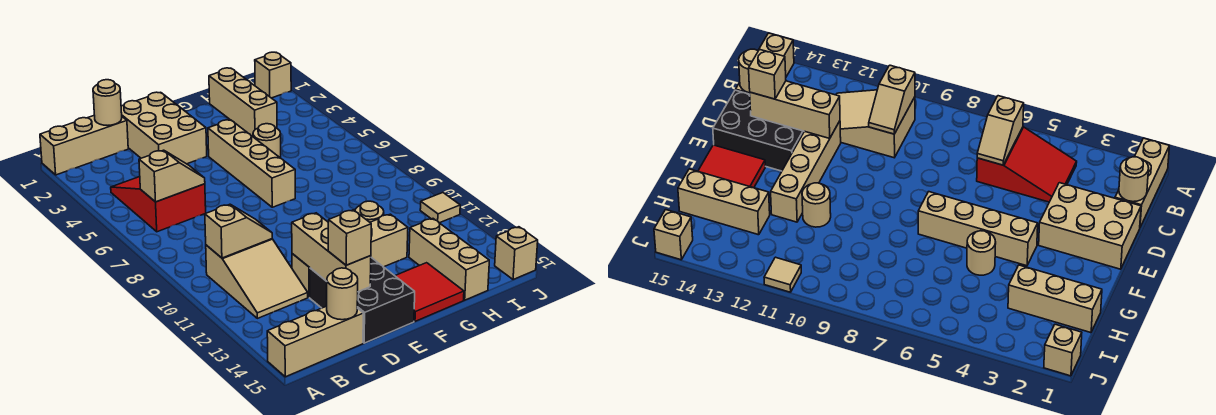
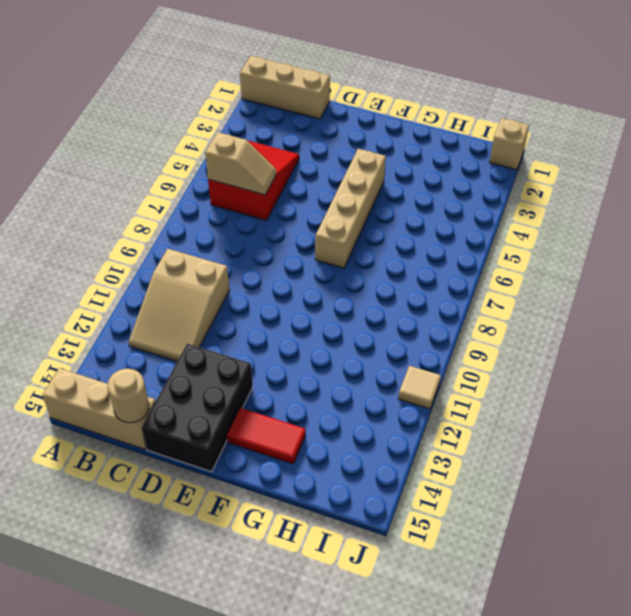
red tile F14:G14 level 1 -> red tile F14:G15 level 1
none -> tan brick D1:E3 level 1
none -> tan brick D12:G12 level 1
none -> tan round brick G5 level 1

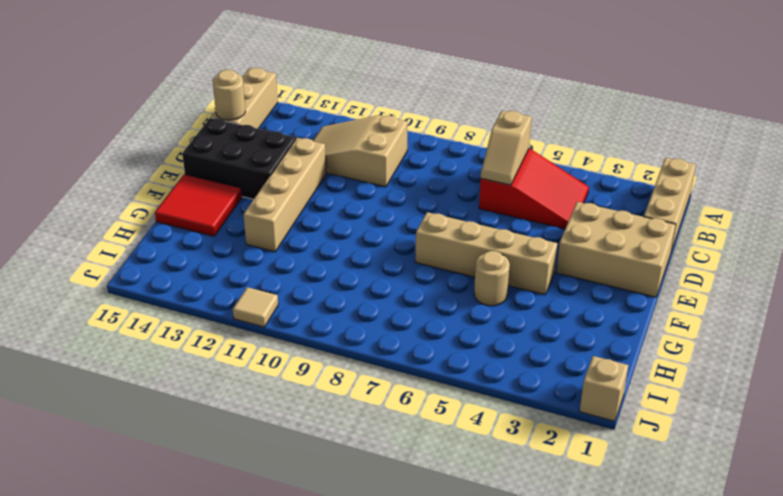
none -> tan round brick G11 level 1
none -> tan brick H1:H3 level 1
none -> tan brick H13:H15 level 1

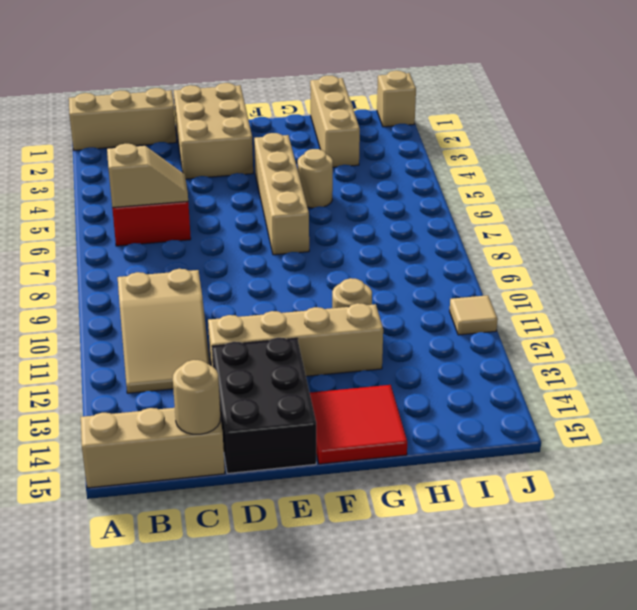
none -> tan brick H13:H15 level 1
none -> tan brick J15 level 1
none -> tan slope B10:C10 level 2 top B

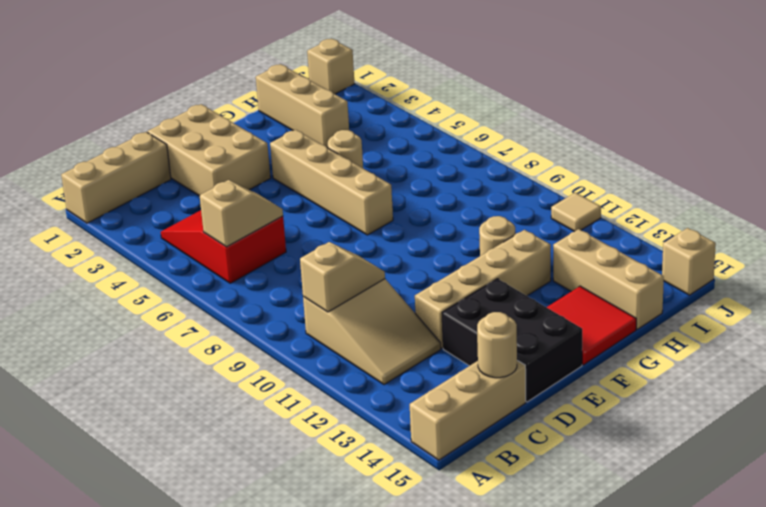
none -> tan round brick C1 level 2
none -> tan brick D12:D14 level 2
none -> tan brick D14 level 3

